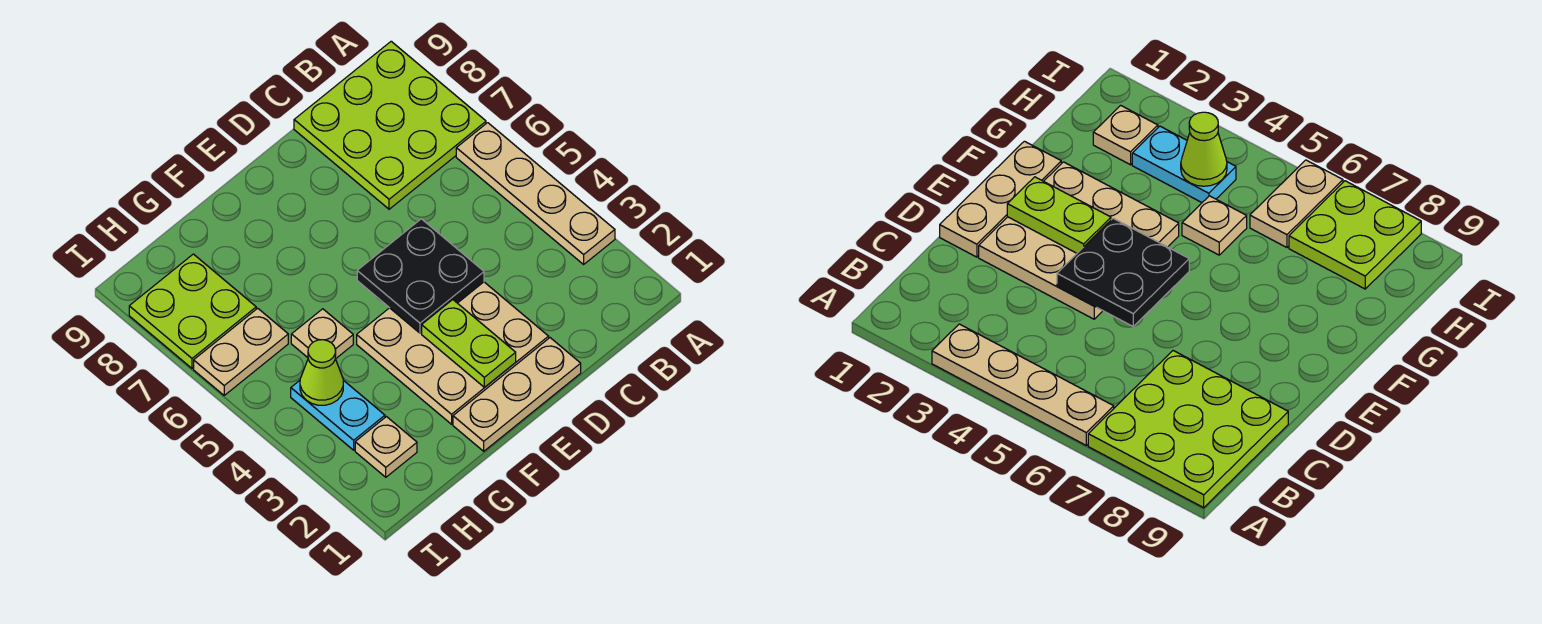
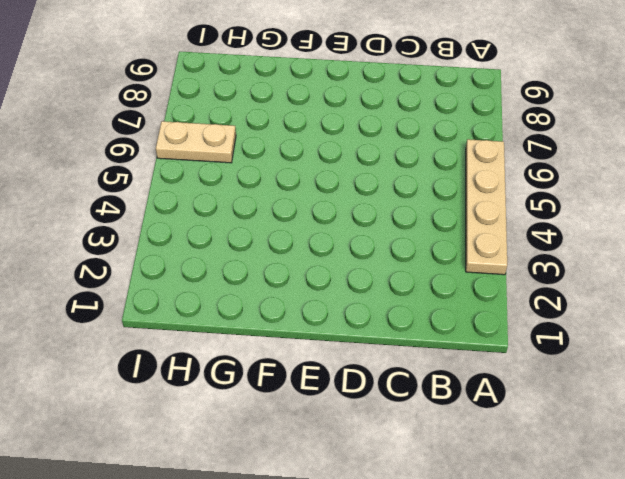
none -> lime plate A7:C9 level 1
none -> tan plate D1:F1 level 1
none -> tan plate D2:F4 level 1

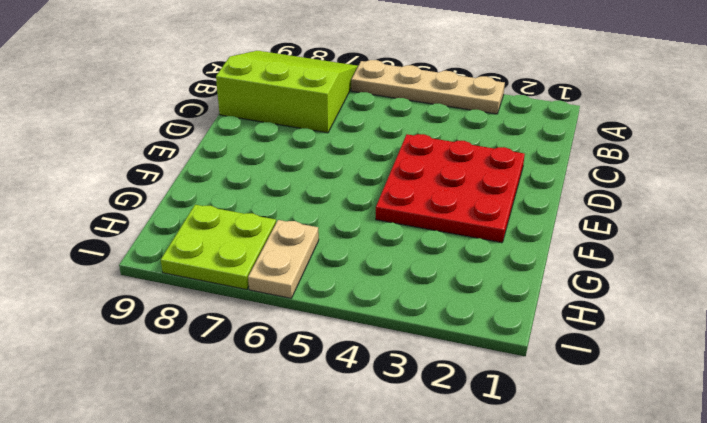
lime slope A7:C9 level 1 top C -> lime plate A7:C9 level 1
red plate D2:F4 level 1 -> tan plate D2:F4 level 1
none -> tan plate D1:F1 level 1
none -> tan plate G5 level 1
none -> tan plate H2 level 1

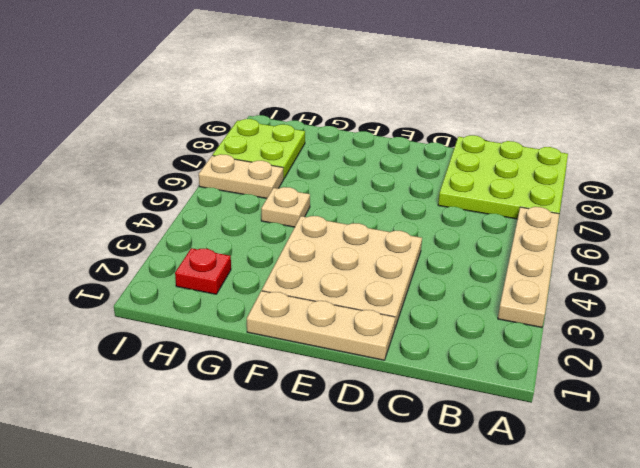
red plate H2 level 1 -> tan plate H2 level 1
none -> cyan plate H3:H4 level 1
none -> black plate D4:E5 level 2
none -> lime plate E2:E3 level 2

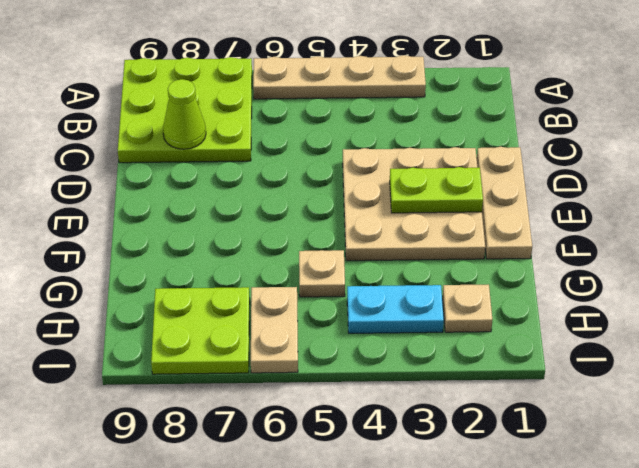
lime cone C8 level 2 -> lime cone H4 level 2
none -> black plate D4:E5 level 2

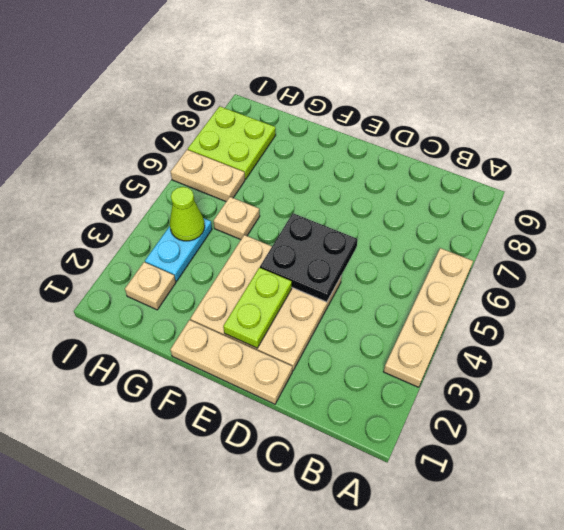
none -> lime plate A7:C9 level 1

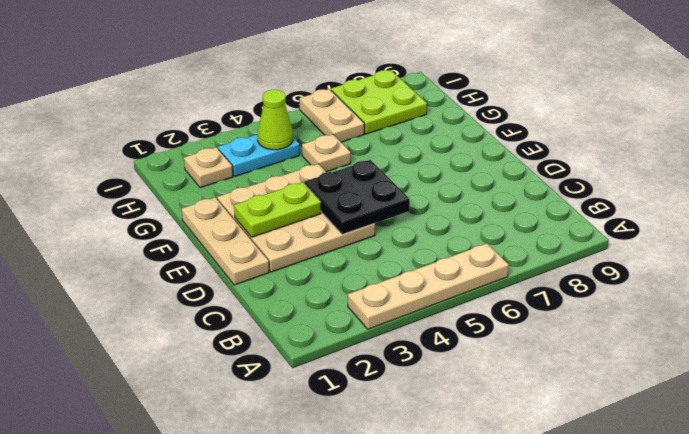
none -> lime plate A7:C9 level 1

